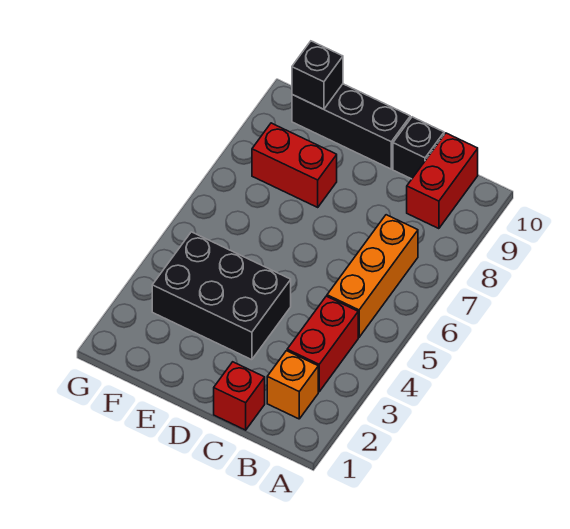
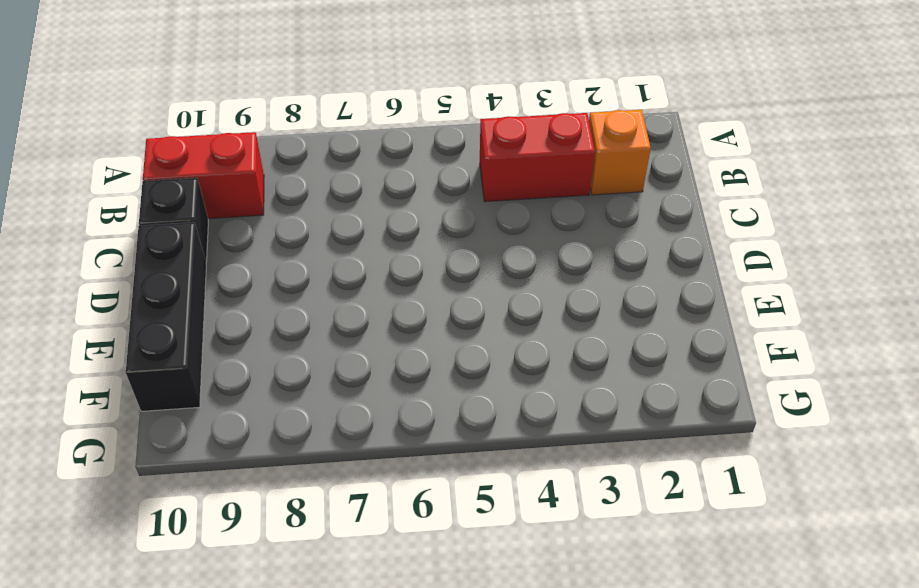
none -> orange brick B5:B7 level 1
none -> red brick C1 level 1

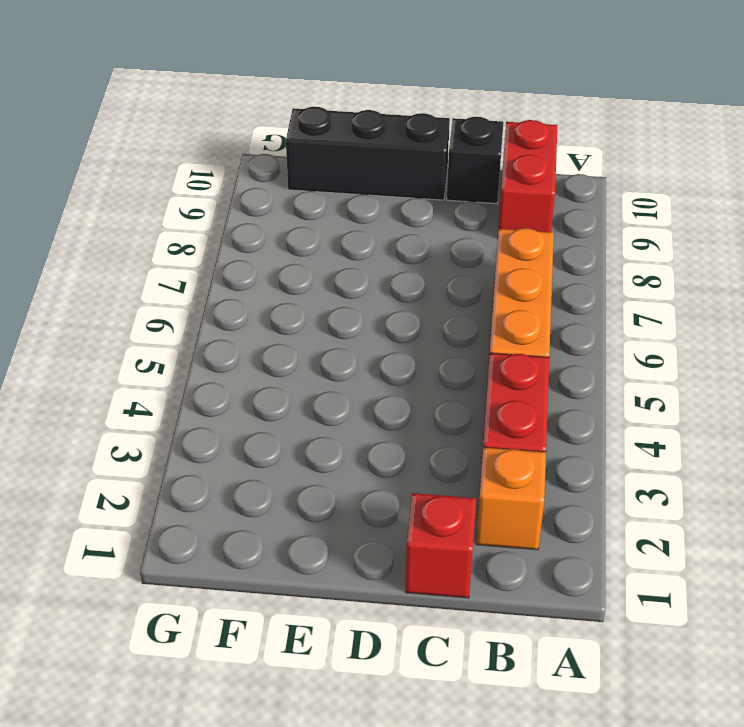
none -> black brick D3:F4 level 1
none -> red brick E8:F8 level 1

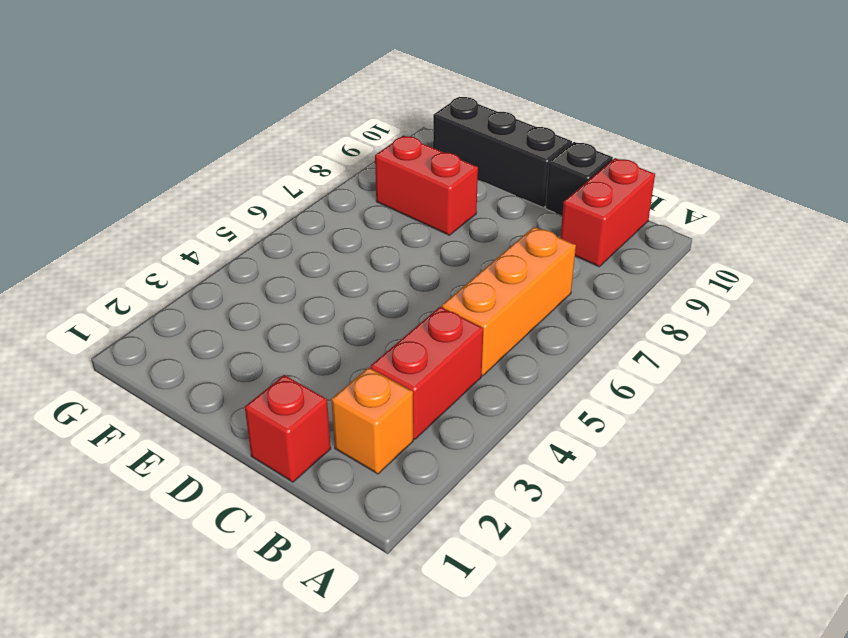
none -> black brick D3:F4 level 1
none -> black brick F10 level 2

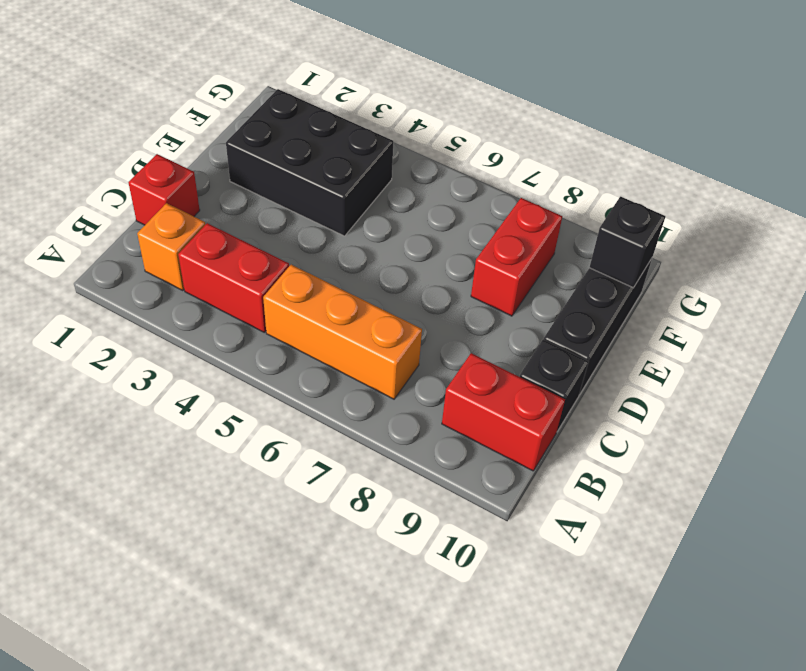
black brick E2:F4 level 1 -> black brick D3:F4 level 1

